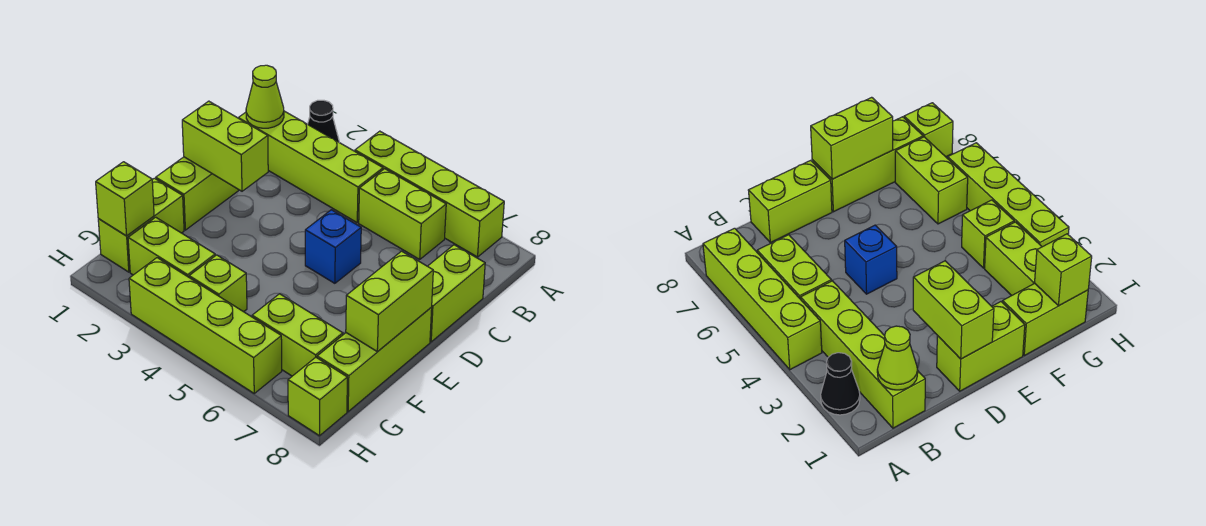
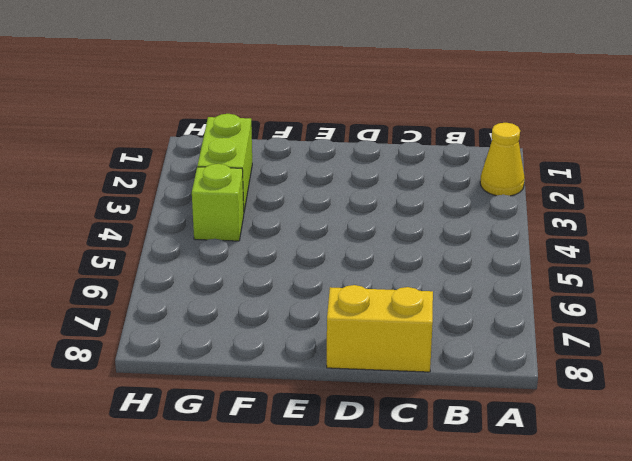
yellow cone A2 level 1 -> black cone A2 level 1
yellow brick C8:D8 level 1 -> lime brick C8:D8 level 1
none -> lime brick A4:A7 level 1
none -> lime brick B1:B4 level 1
none -> lime brick B5:B6 level 1

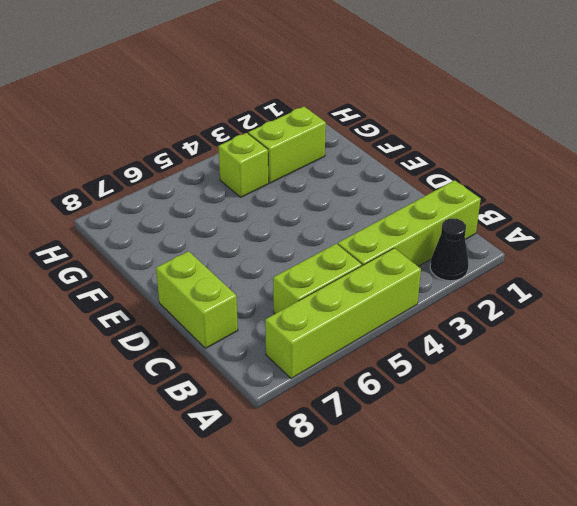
none -> lime brick D1:E1 level 1
none -> blue brick D5 level 1
none -> lime brick E8:G8 level 1

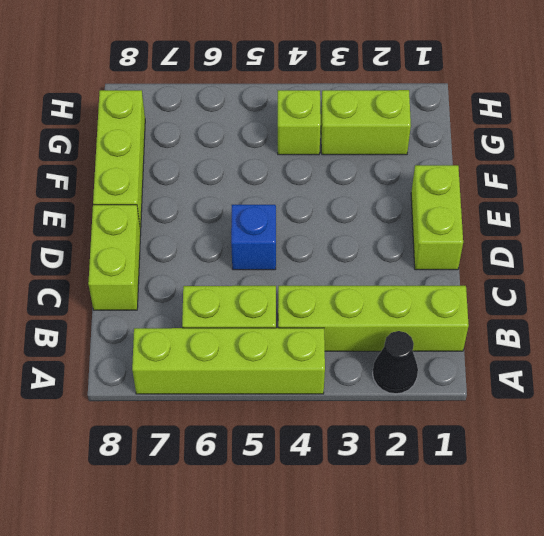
none -> lime brick F1:G1 level 1
none -> lime brick G6:G7 level 1
none -> lime brick H3:H6 level 1

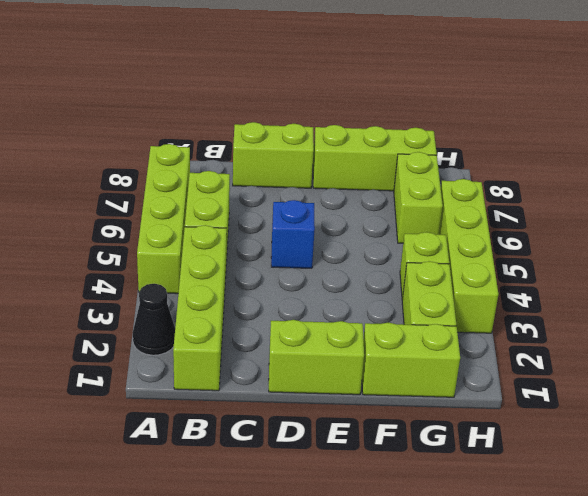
none -> lime brick H8 level 1
none -> lime cone B1 level 2
none -> lime brick D1:D2 level 2

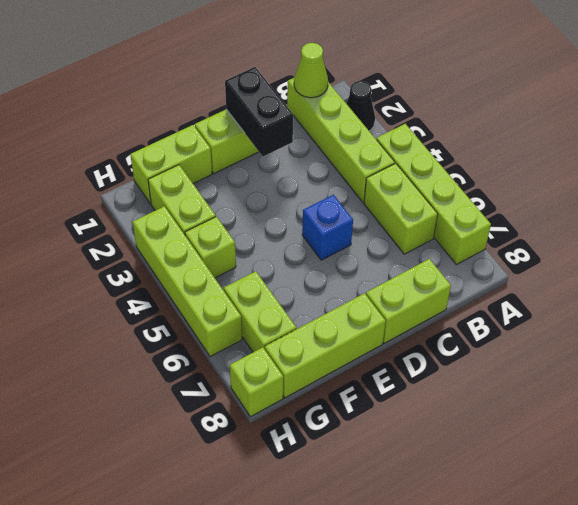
black brick D1:D2 level 2 -> lime brick D1:D2 level 2
none -> lime brick E8:F8 level 2
none -> lime brick G1 level 2

